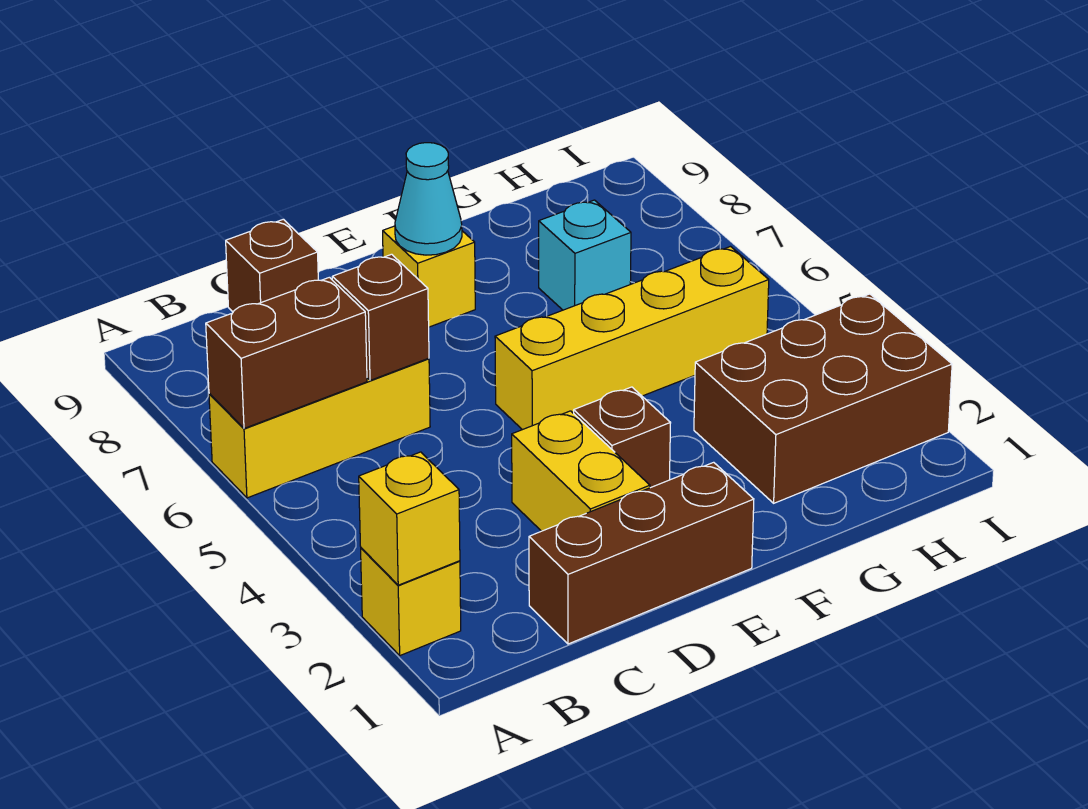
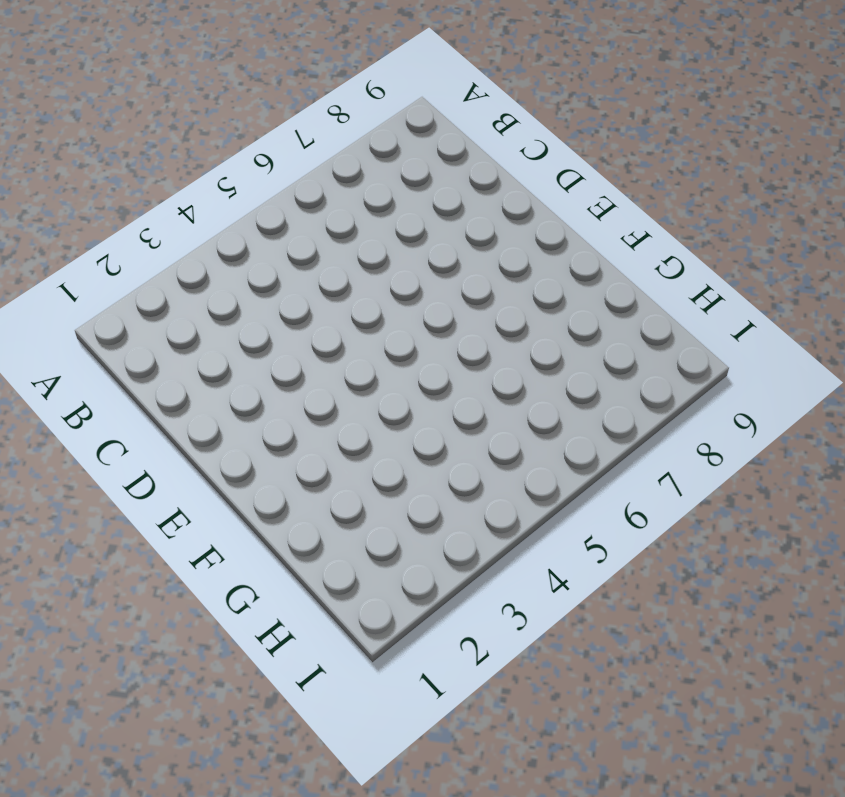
none -> yellow brick A2 level 1
none -> yellow brick A6:C6 level 1
none -> brown brick C1:E1 level 1

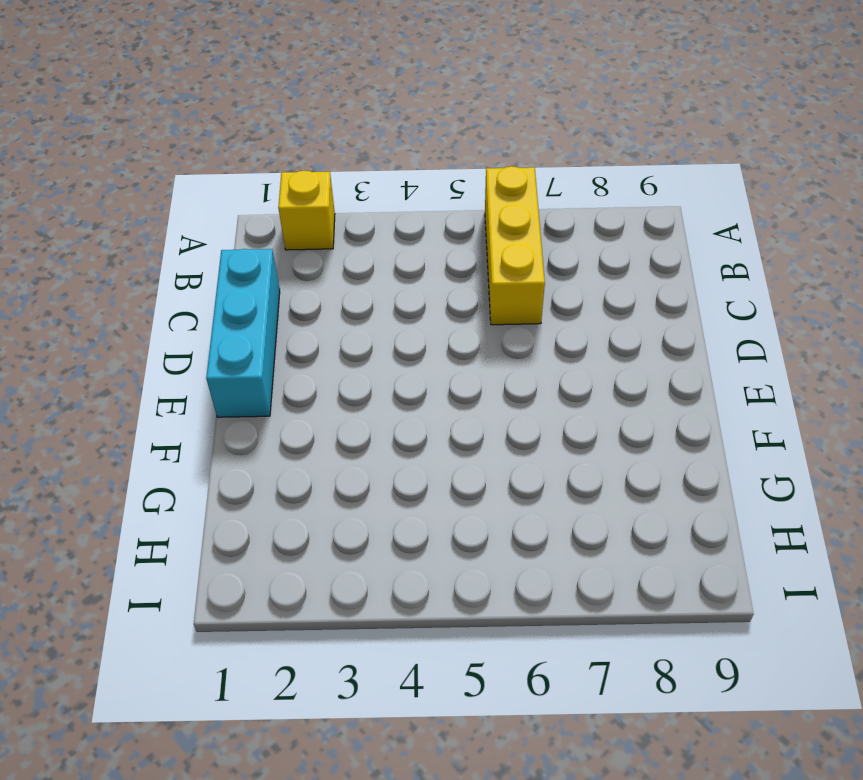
cyan brick C1:E1 level 1 -> brown brick C1:E1 level 1
none -> brown brick C9 level 1
none -> yellow brick D2:D3 level 1
none -> brown brick E3 level 1

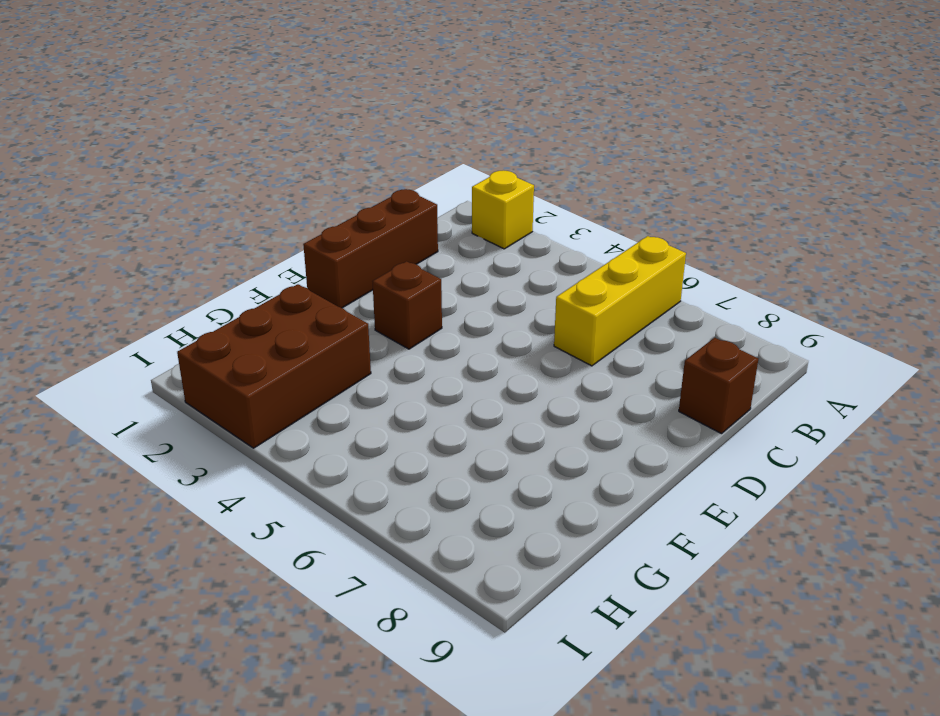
none -> yellow brick D2:D3 level 1
none -> yellow brick E5:H5 level 1
none -> yellow brick E8 level 1

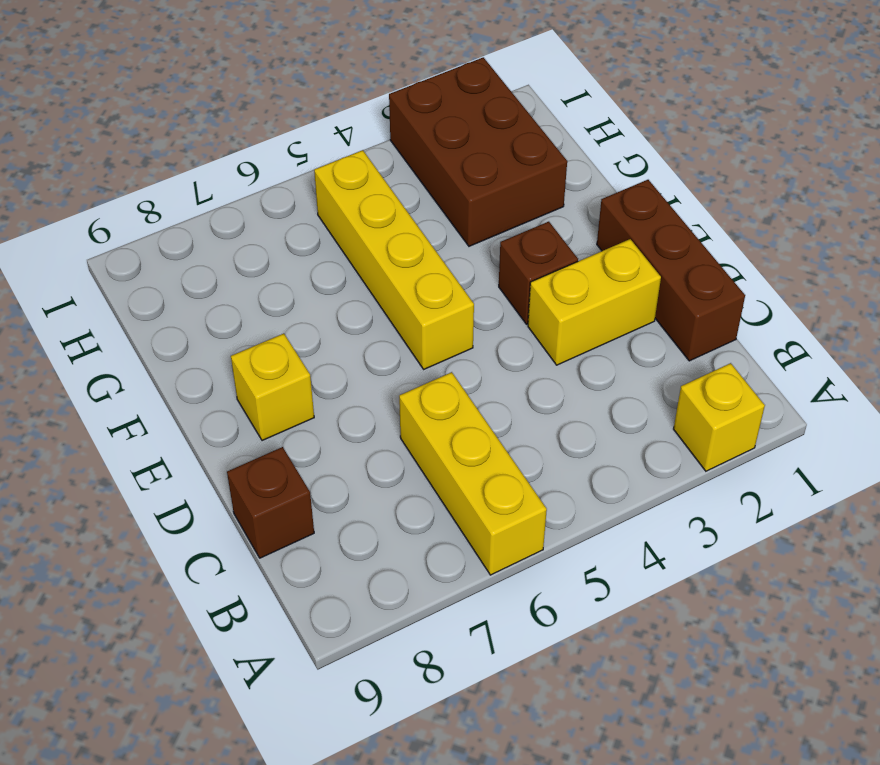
none -> cyan brick G7 level 1
none -> yellow brick A2 level 2
none -> brown brick A6:B6 level 2

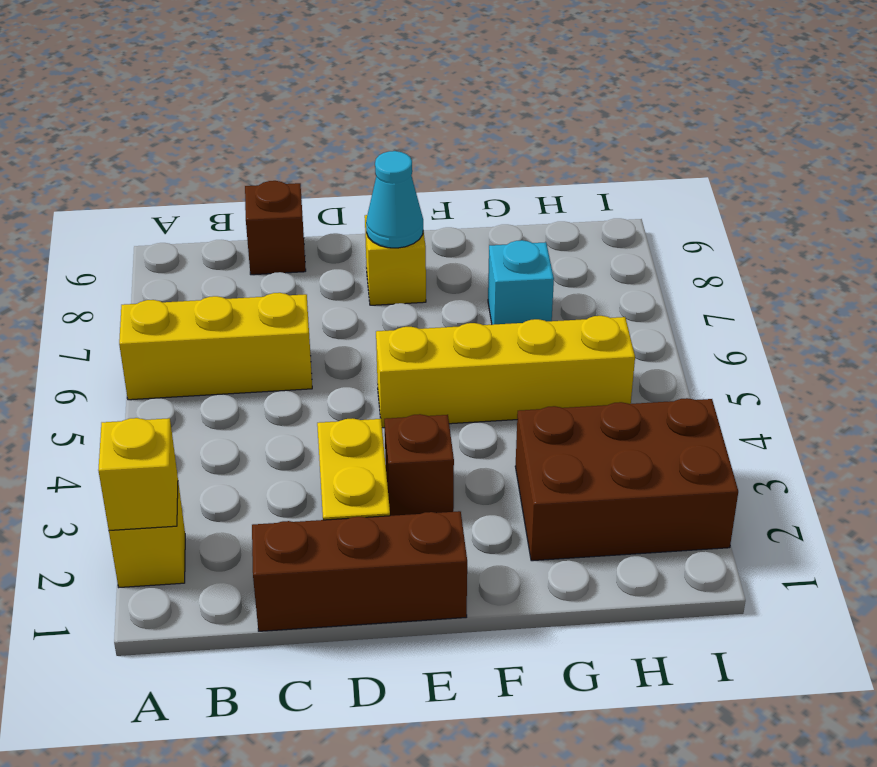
none -> brown brick A6:B6 level 2
none -> brown brick C6 level 2

